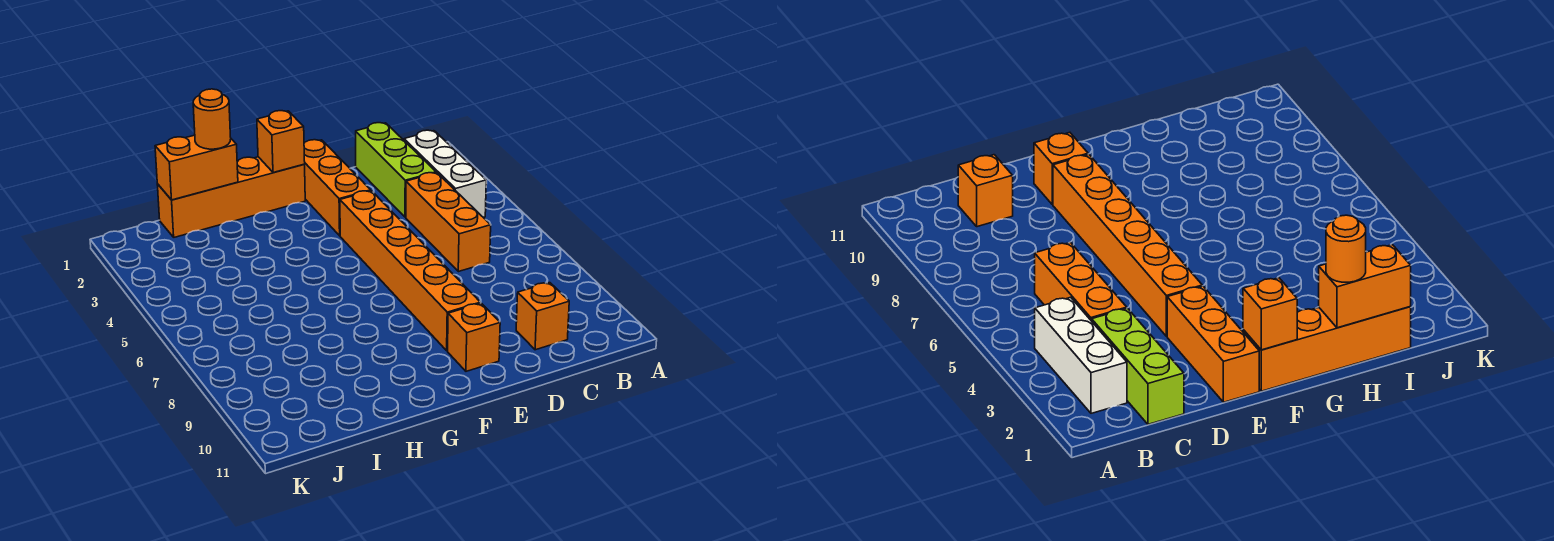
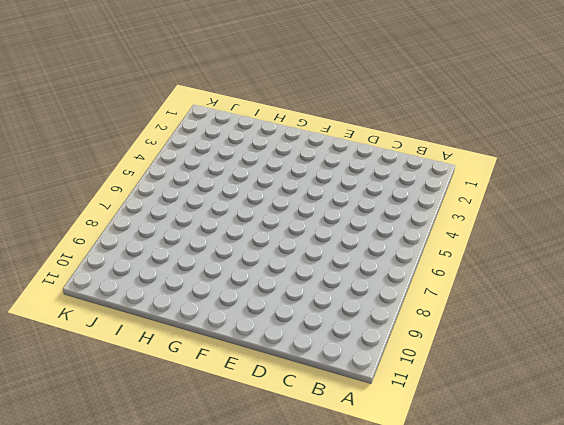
none -> white brick B2:B4 level 1
none -> lime brick C1:C3 level 1

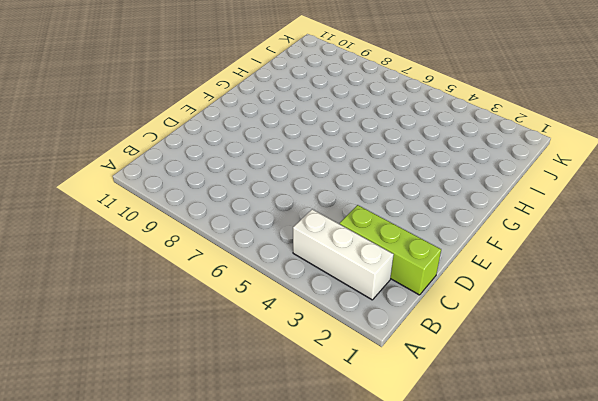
none -> orange brick C4:C6 level 1
none -> orange brick C10 level 1

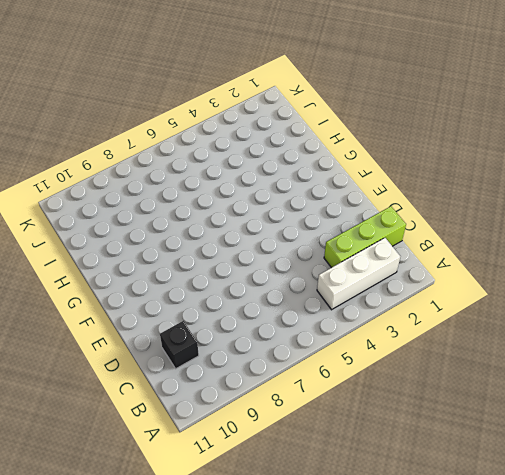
black brick C10 level 1 -> orange brick C10 level 1
none -> orange brick C4:C6 level 1
none -> orange brick E1:E3 level 1

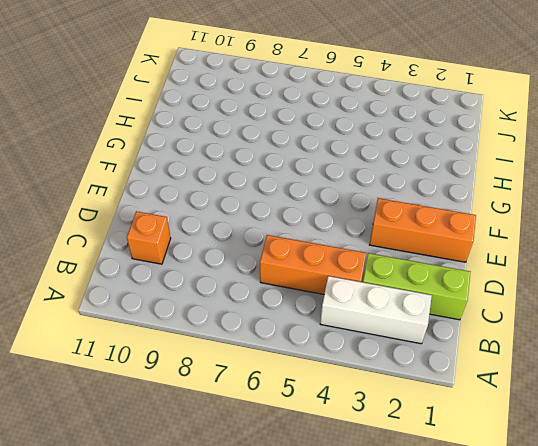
none -> orange brick E4:E9 level 1
none -> orange brick E10 level 1

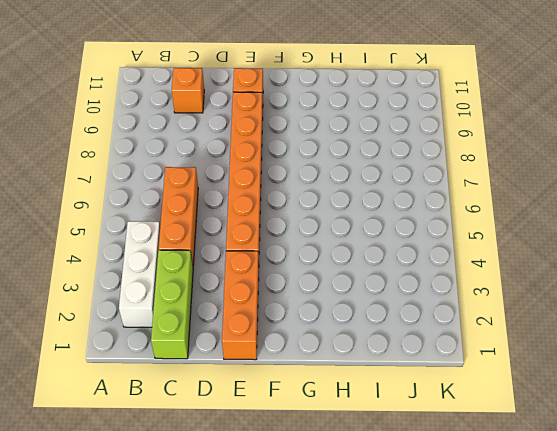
none -> orange brick F1:I1 level 1
none -> orange brick F1 level 2

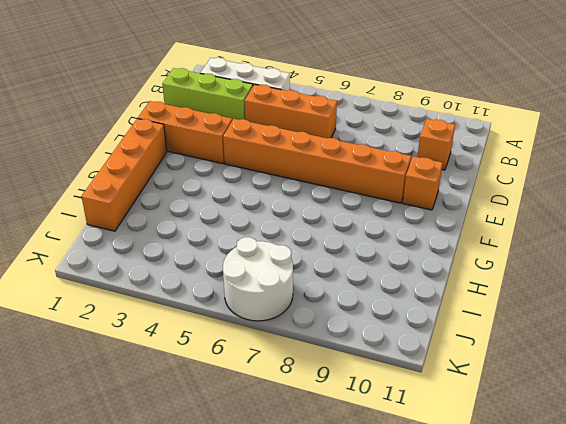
white round brick J6:K7 level 1 -> none
none -> orange brick F1 level 2
none -> orange brick H1:I1 level 2

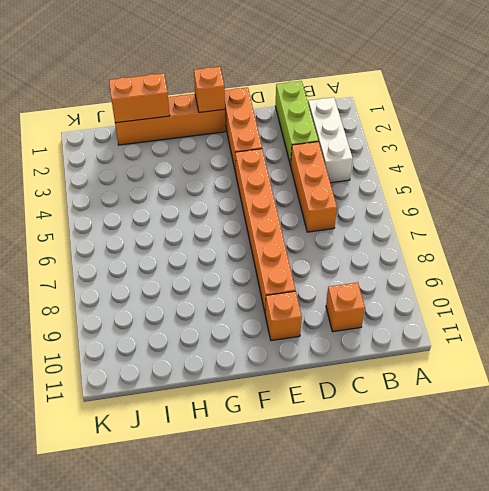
none -> orange round brick H1 level 3

